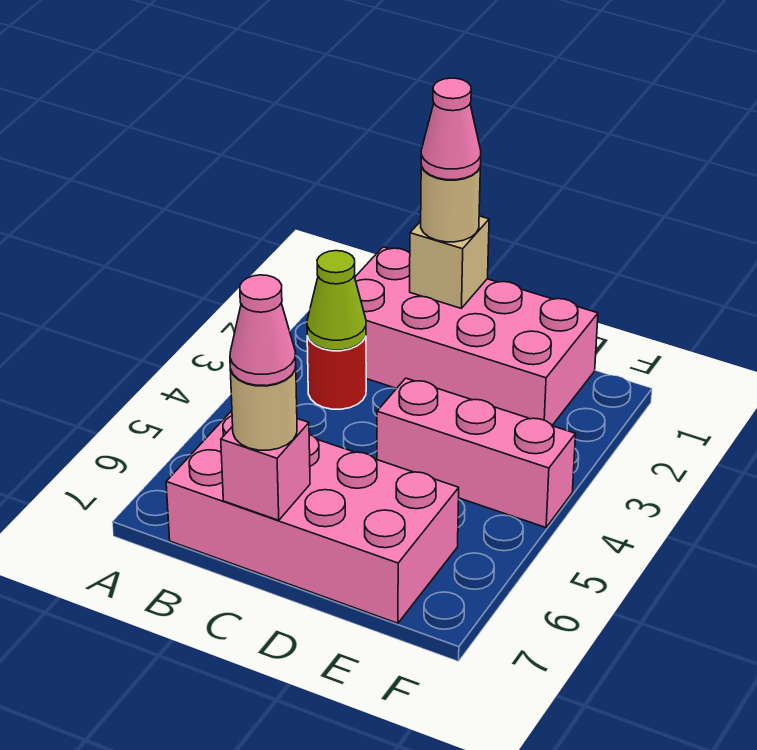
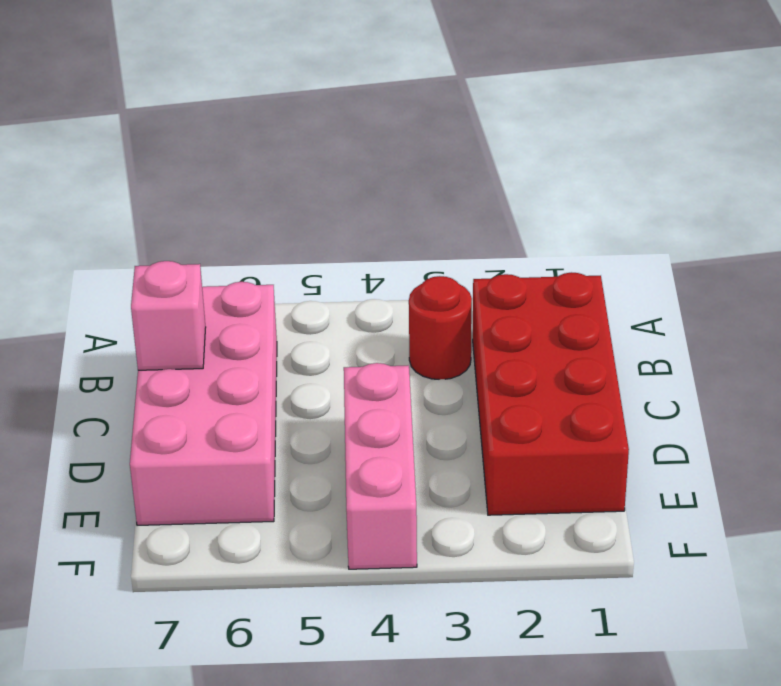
red brick B1:E2 level 1 -> pink brick B1:E2 level 1
none -> lime cone B3 level 2
none -> tan brick C1 level 2

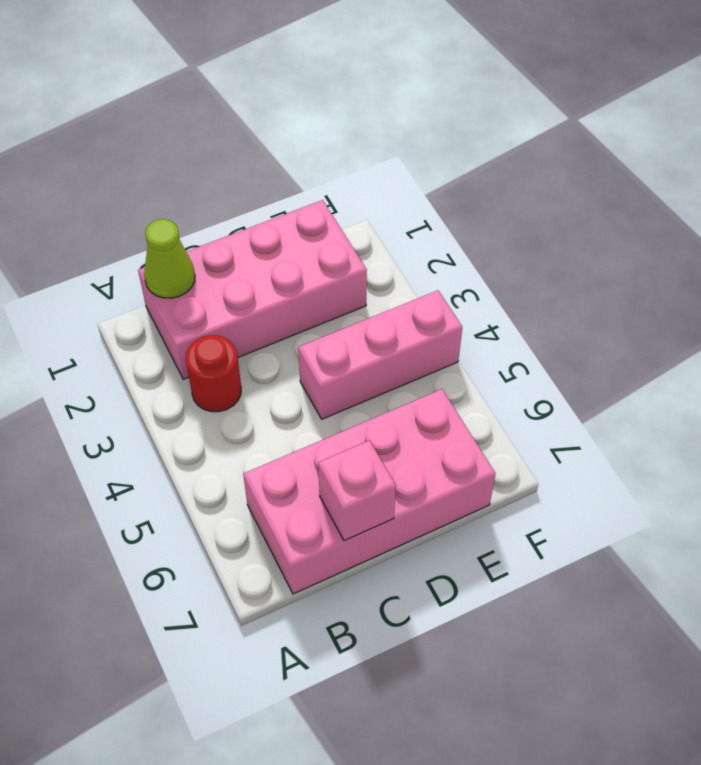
lime cone B1 level 2 -> lime cone B3 level 2
none -> tan brick C1 level 2
none -> tan round brick C1 level 3

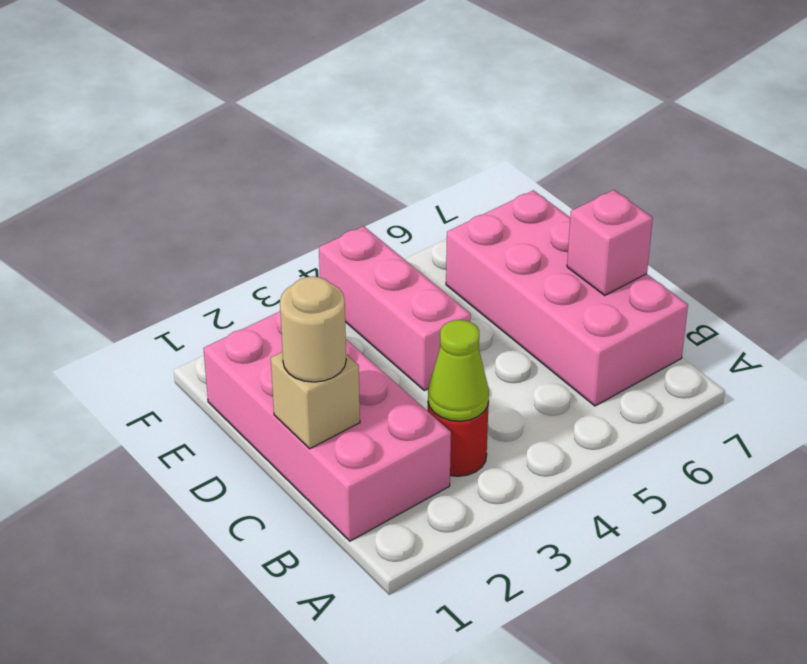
none -> tan round brick C7 level 3
none -> pink cone C1 level 4

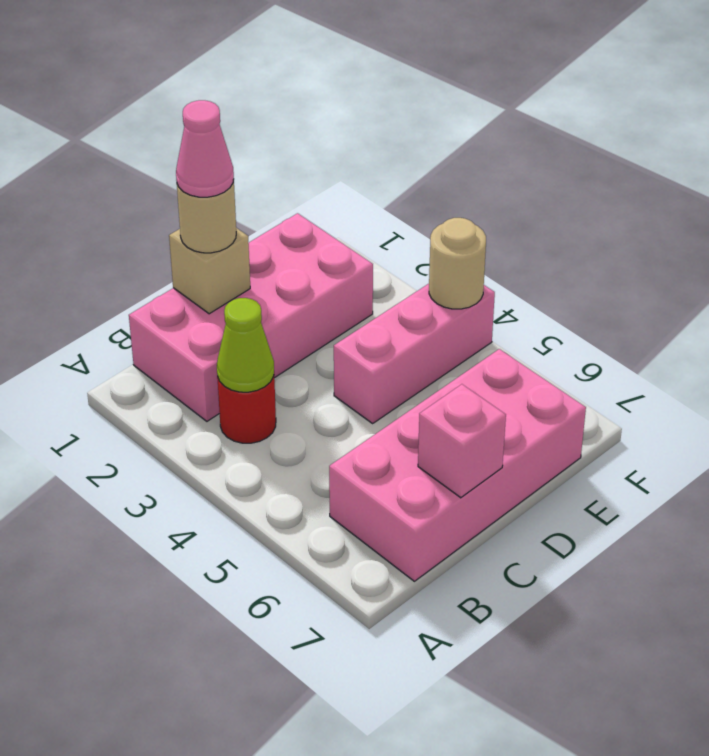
tan round brick F4 level 2 -> tan round brick C7 level 3
none -> pink cone C7 level 4

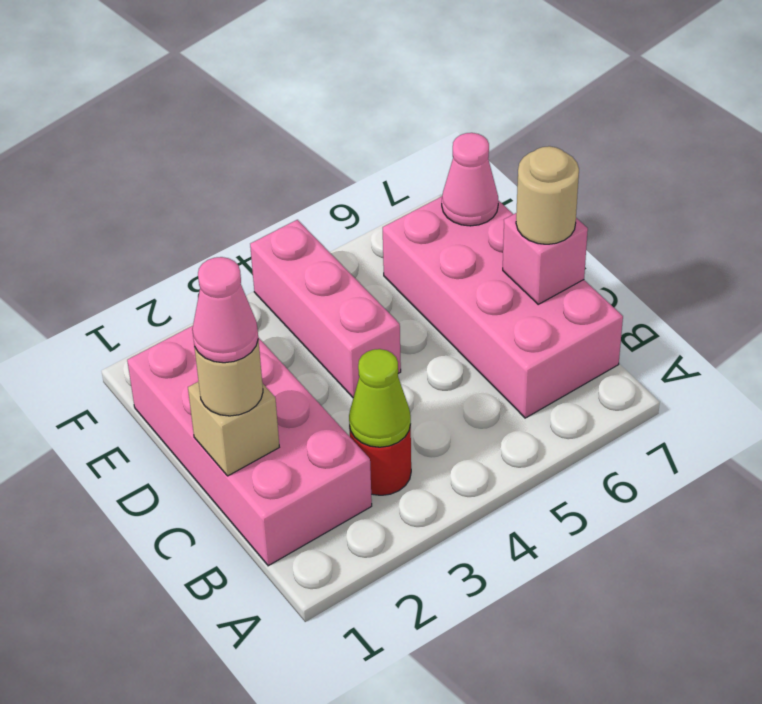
pink cone E7 level 2 -> pink cone C7 level 4

